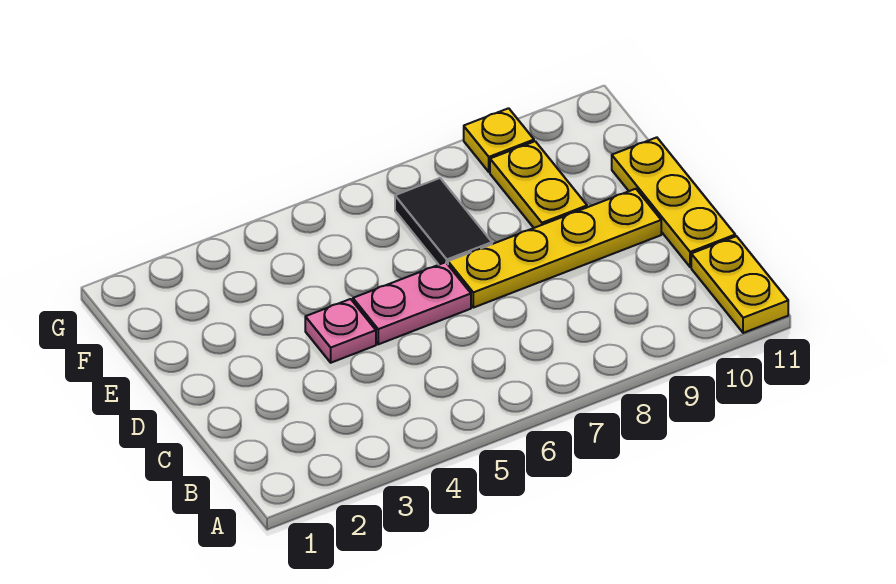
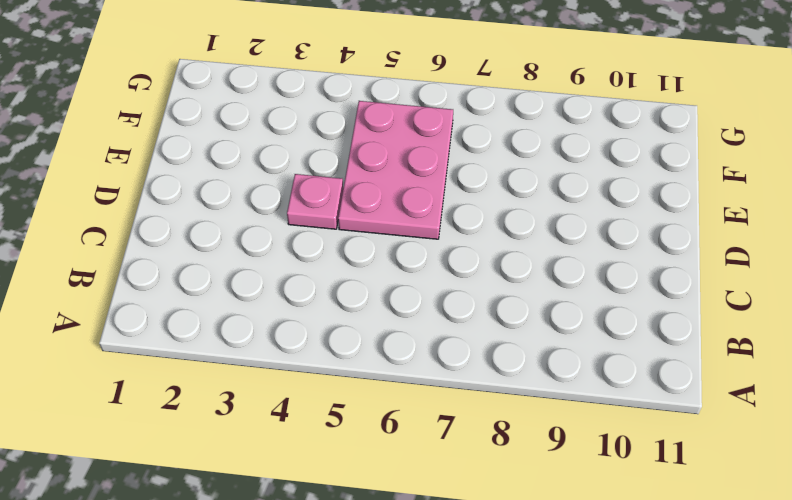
pink plate D5:F6 level 1 -> pink plate D5:D6 level 1
none -> yellow plate A11:B11 level 1
none -> yellow plate C11:E11 level 1

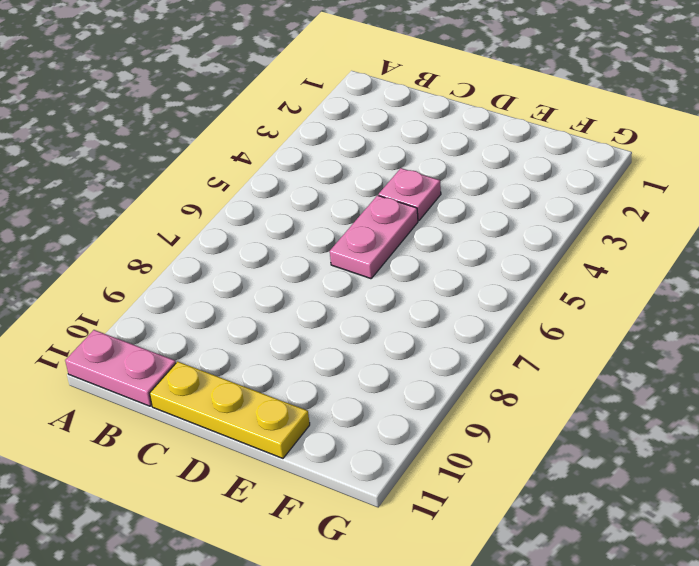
pink plate A11:B11 level 1 -> yellow plate A11:B11 level 1
none -> yellow plate D7:D10 level 1
none -> black tile E7:F7 level 1

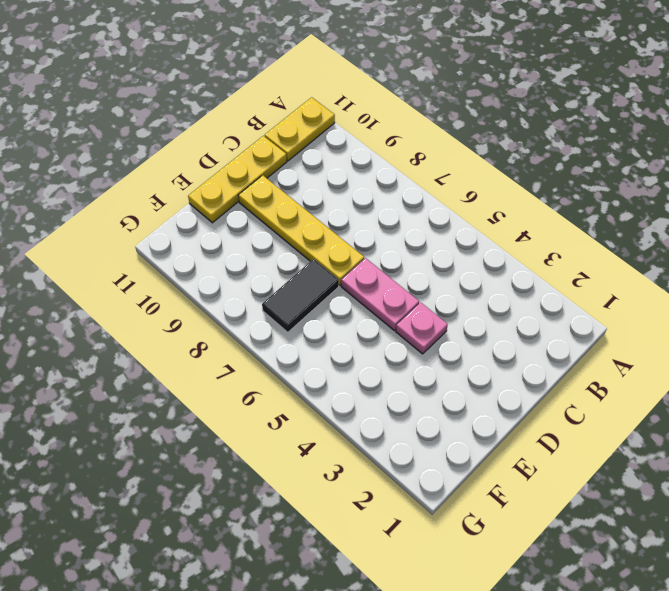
none -> yellow plate E9:F9 level 1
none -> yellow plate G9 level 1

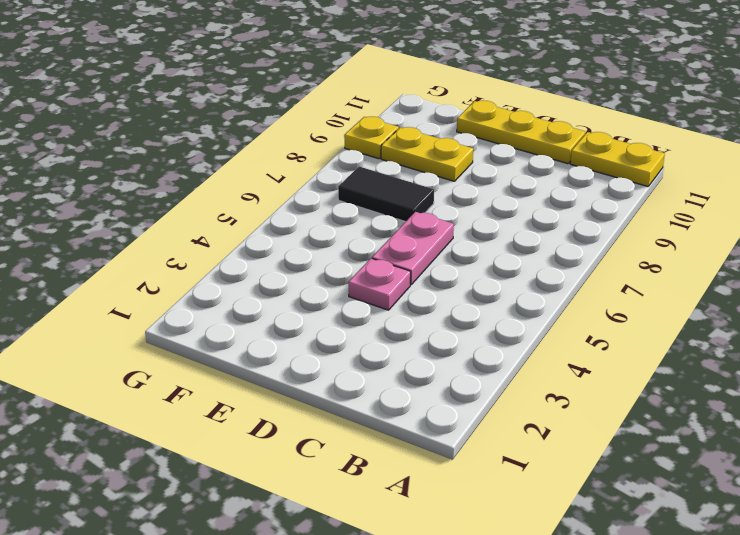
none -> yellow plate D7:D10 level 1

